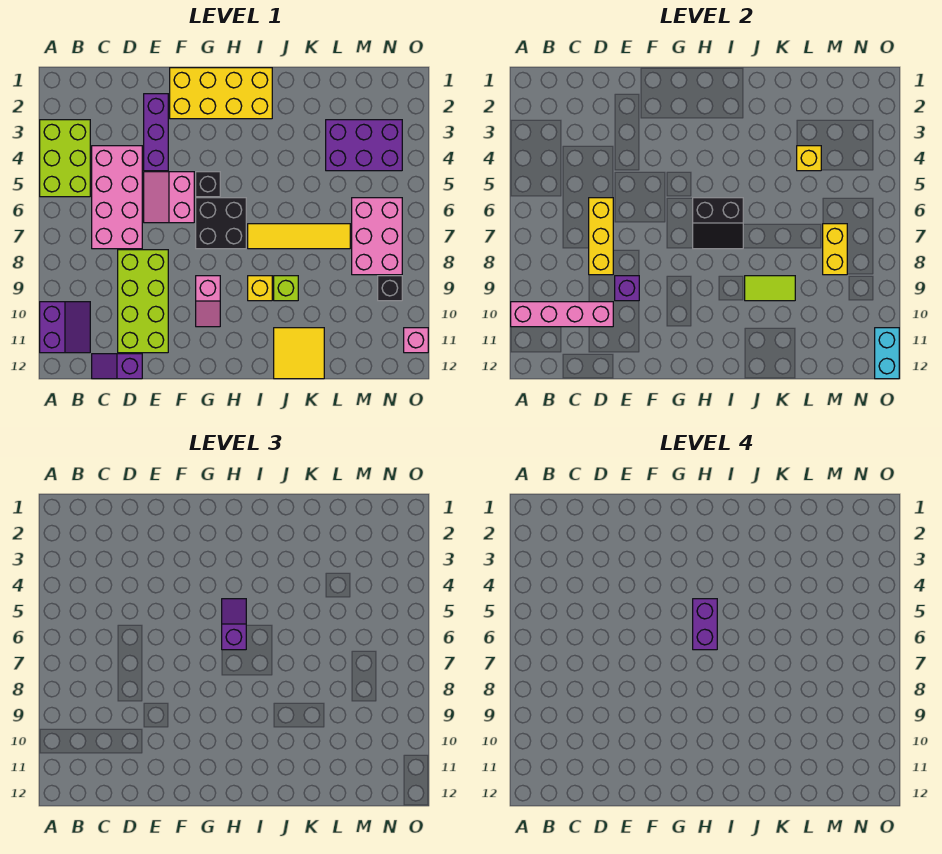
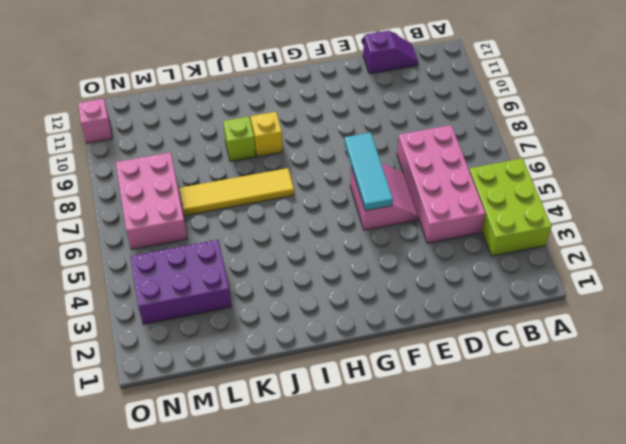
cyan tile F5:F7 level 2 -> none
none -> purple slope A10:B11 level 1 top A
none -> lime brick D8:E11 level 1
none -> purple brick E2:E4 level 1

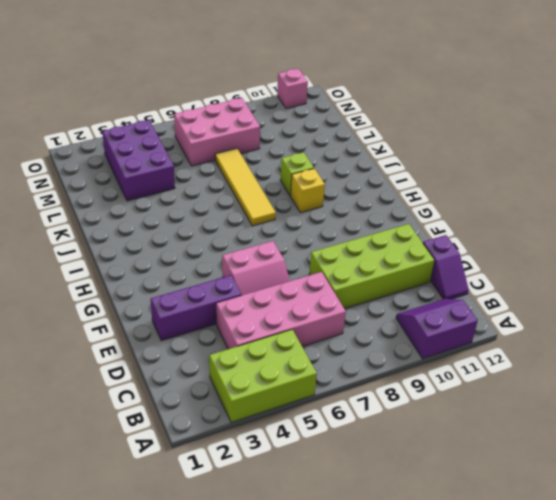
none -> yellow brick F1:I2 level 1
none -> black brick G5 level 1
none -> black brick G6:H7 level 1

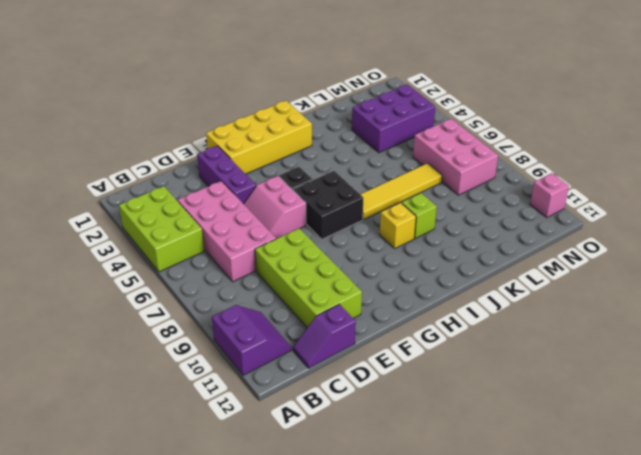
none -> pink slope G9:G10 level 1 top 9
none -> yellow tile J11:K12 level 1
none -> black brick N9 level 1

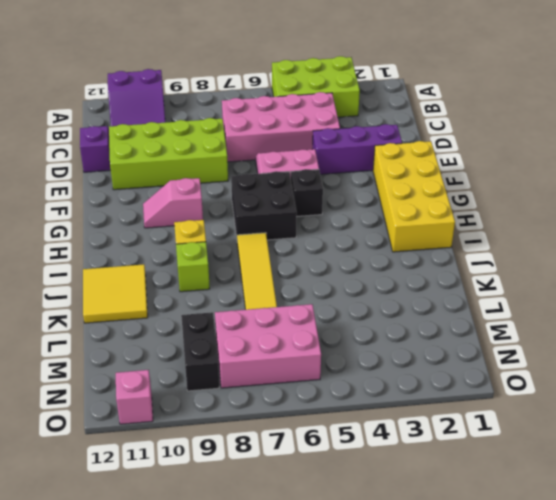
black brick M9:N9 level 1 -> black brick N9 level 1
none -> purple brick L3:N4 level 1
none -> pink brick A10:D10 level 2
none -> yellow brick D6:D8 level 2

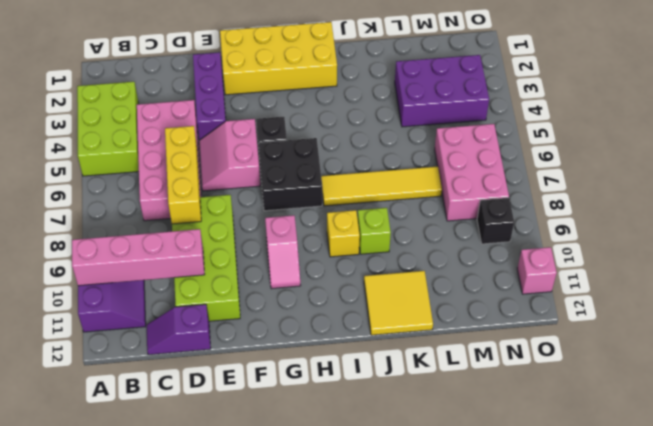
none -> purple brick E9 level 2
none -> black slope H6:I7 level 2 top 6
none -> lime tile J9:K9 level 2

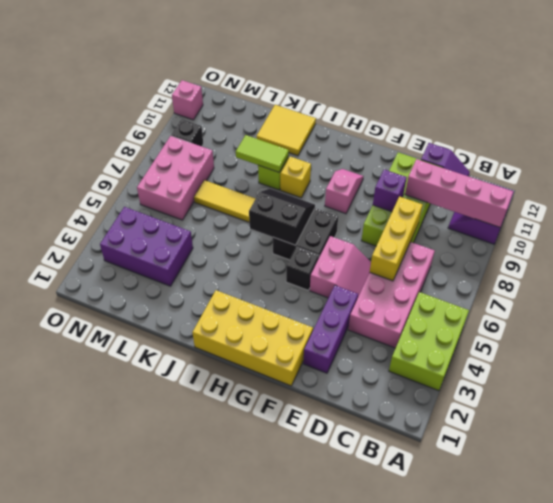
none -> yellow brick L4 level 2
none -> yellow brick M7:M8 level 2
none -> cyan brick O11:O12 level 2

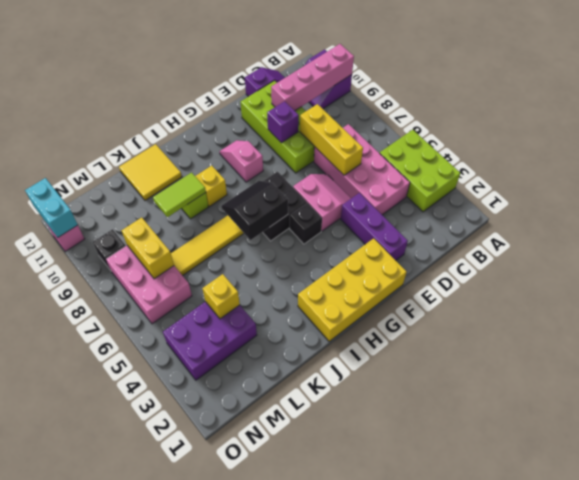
none -> purple slope H5:H6 level 3 top 6
none -> purple brick H5:H6 level 4

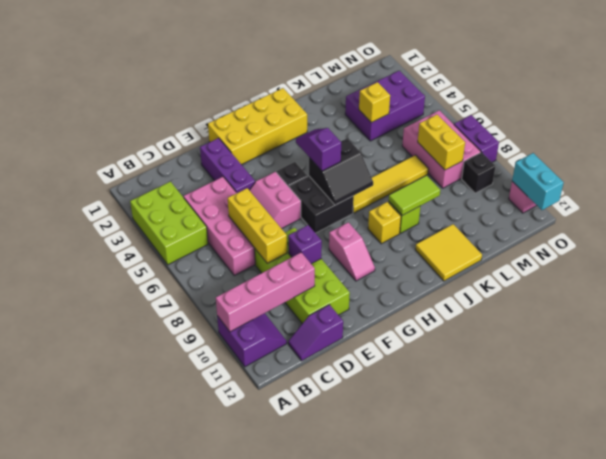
purple brick O7:O8 level 1 -> purple brick H5:H6 level 4

